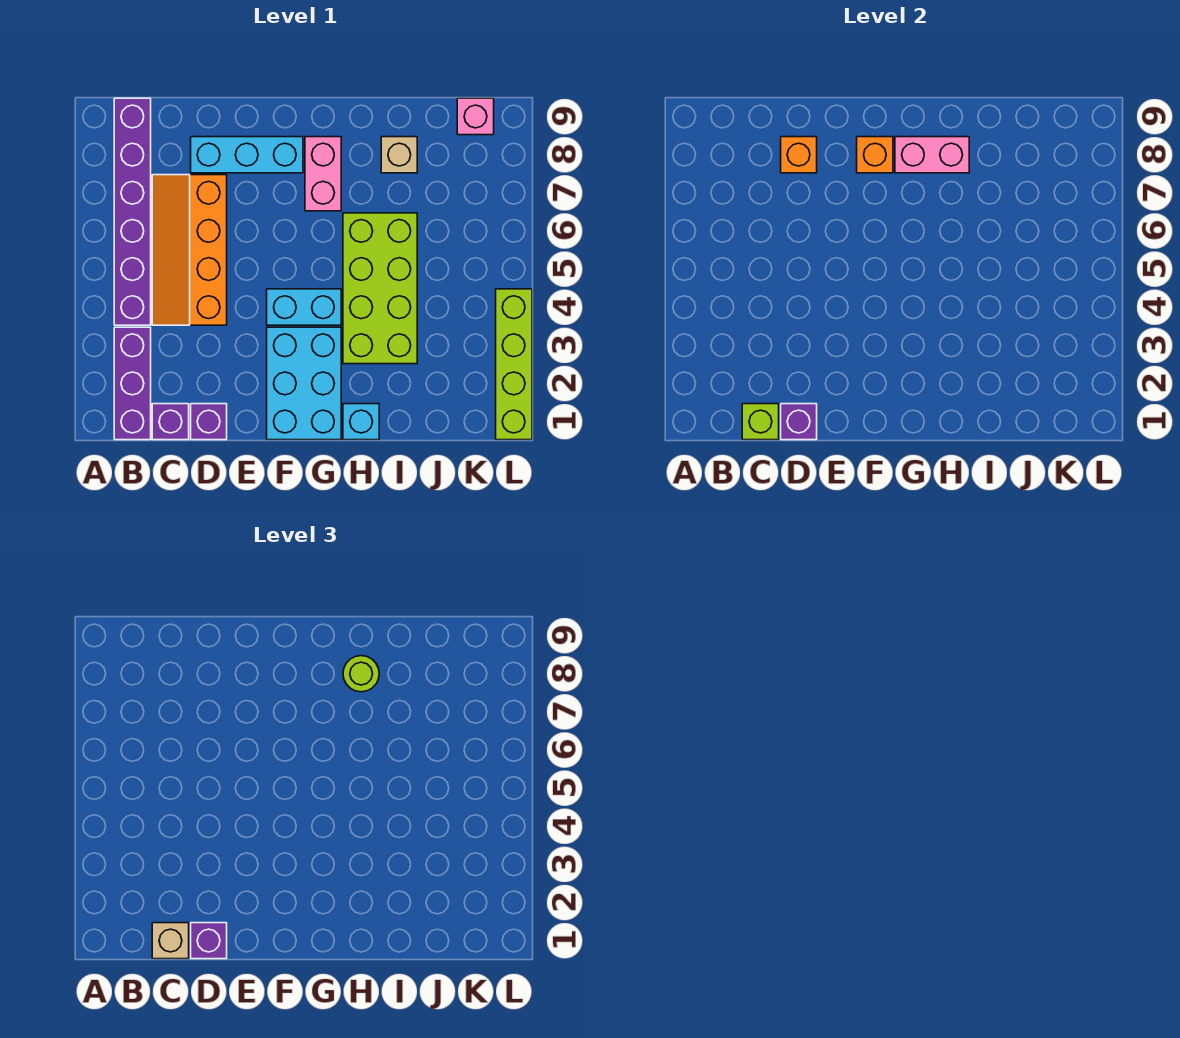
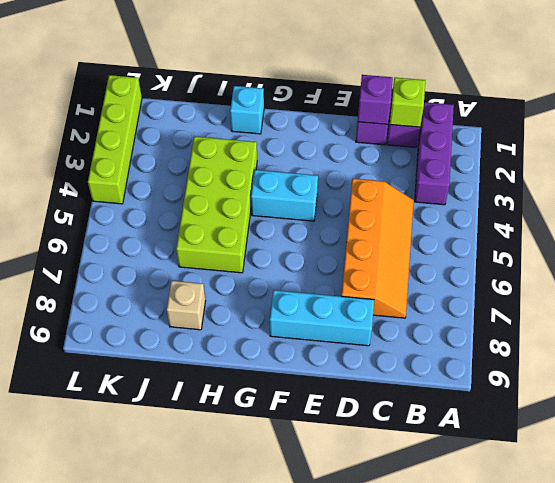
none -> purple brick B4:B9 level 1
none -> cyan brick F1:G3 level 1
none -> pink brick G7:G8 level 1

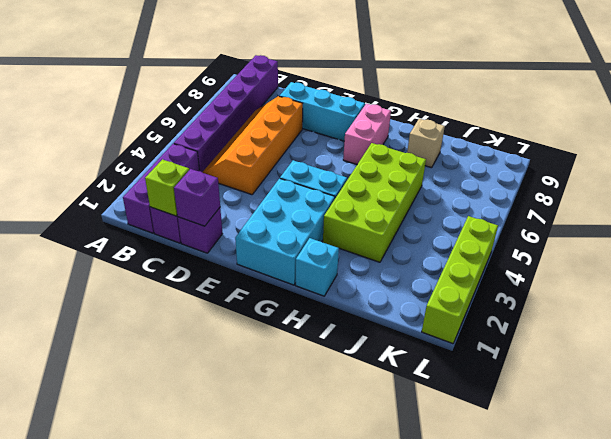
none -> pink brick K9 level 1
none -> orange brick D8 level 2
none -> orange brick F8 level 2

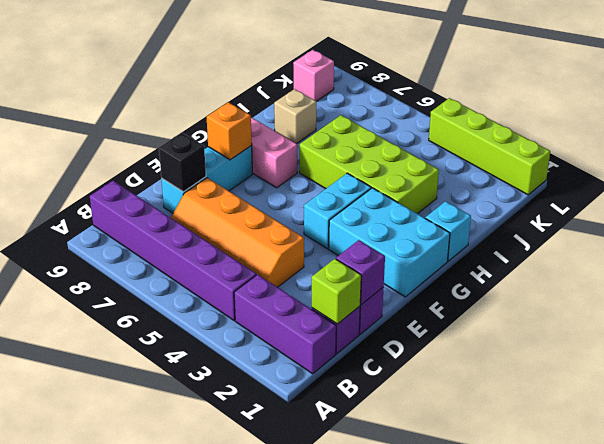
black brick D8 level 2 -> orange brick D8 level 2
none -> pink brick G8:H8 level 2
none -> tan brick C1 level 3
none -> purple brick D1 level 3

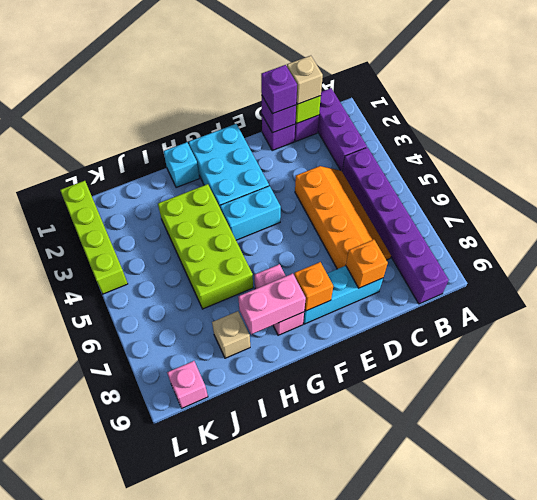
none -> lime round brick H8 level 3

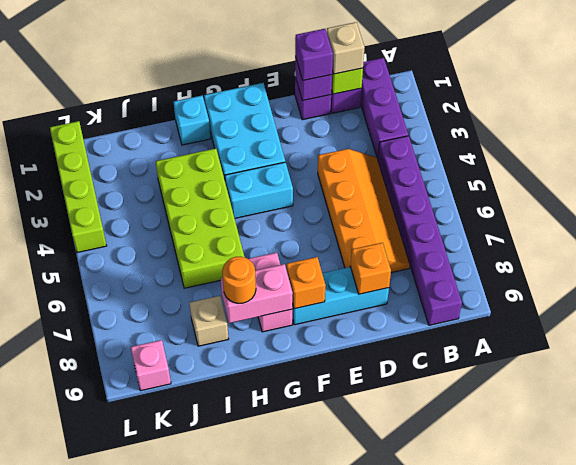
orange round brick H8 level 3 -> lime round brick H8 level 3

